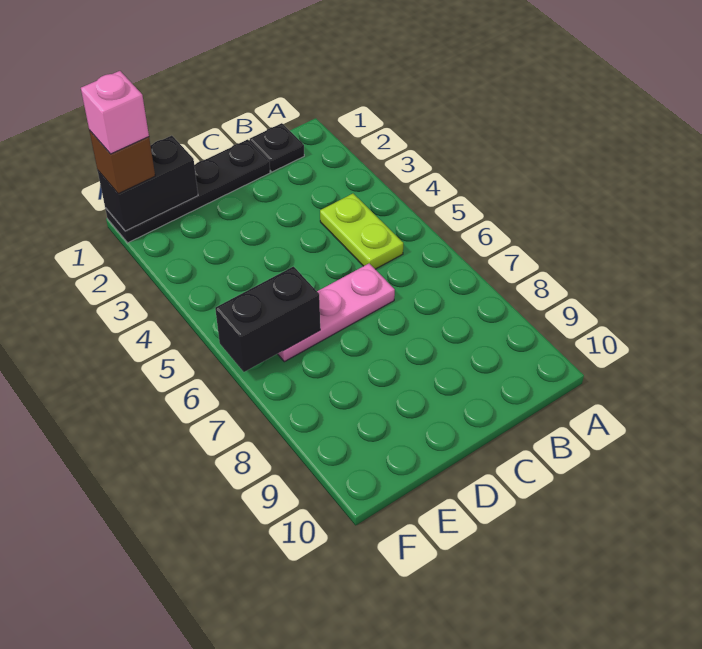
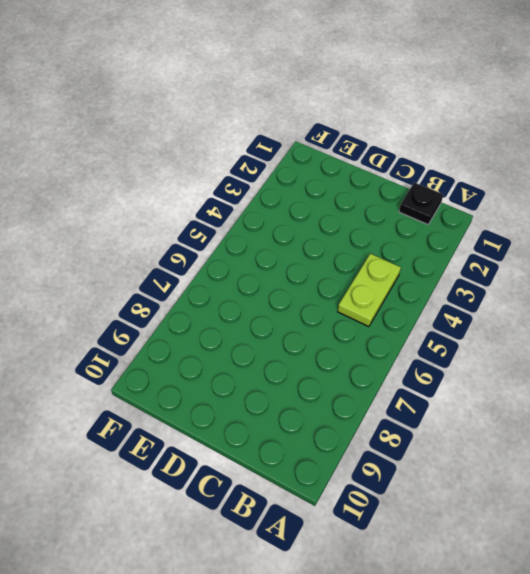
none -> black plate C1:F1 level 1
none -> pink plate C6:E6 level 1

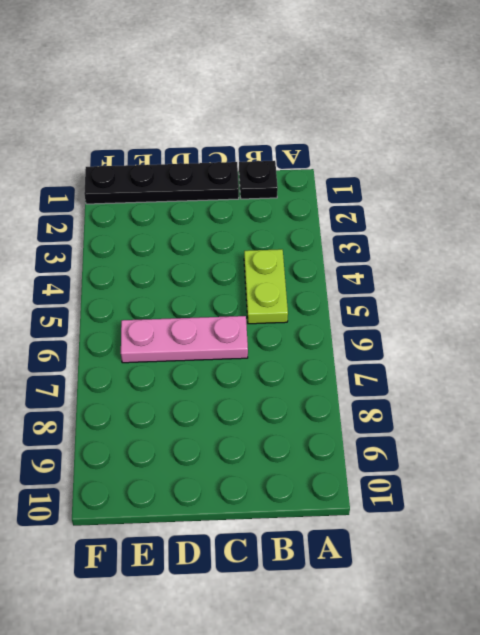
none -> black brick E1:F1 level 2
none -> black brick E6:F6 level 2

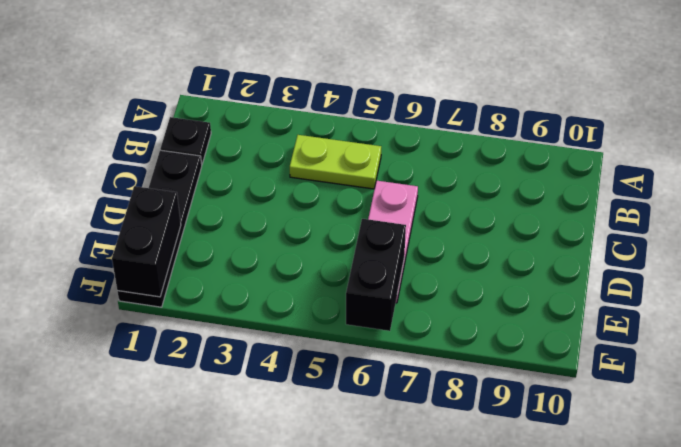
none -> brown brick F1 level 3
none -> pink brick F1 level 4

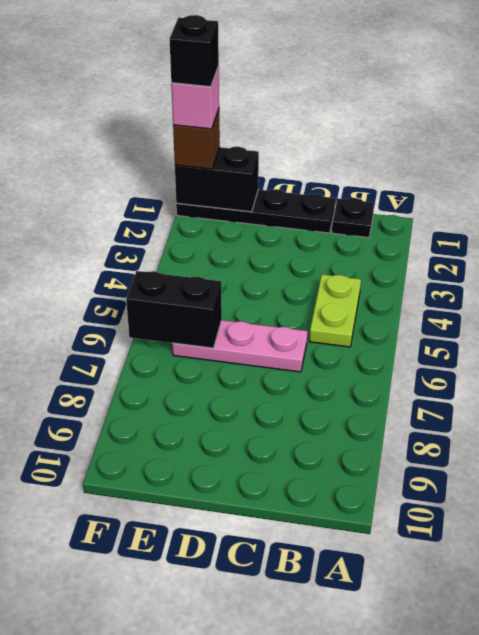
black brick F1 level 5 -> none

